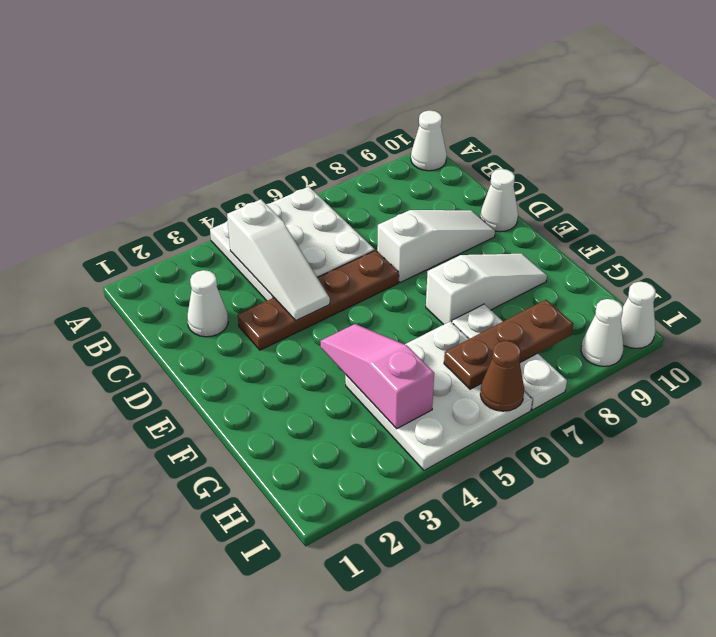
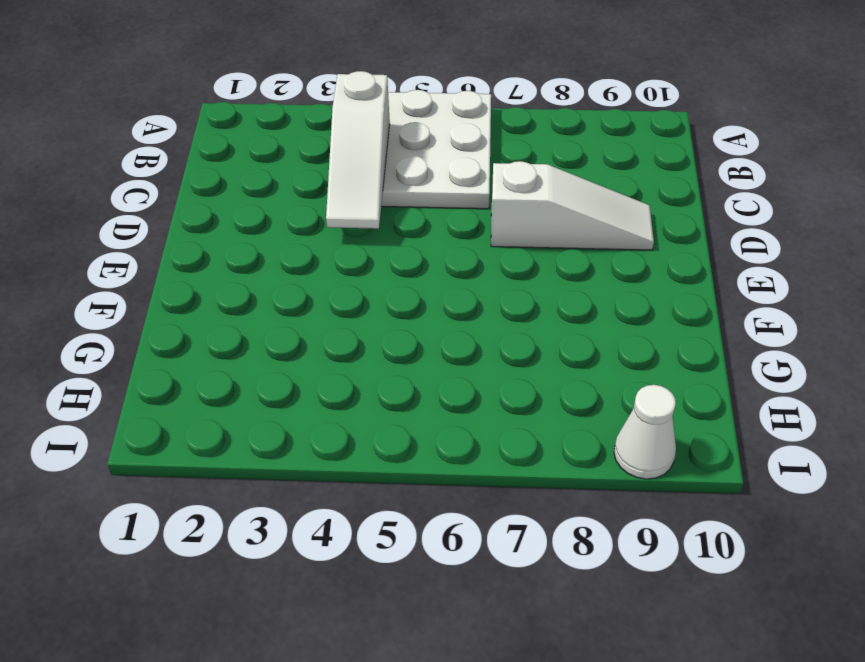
none -> white cone A10 level 1
none -> white cone C2 level 1
none -> brown plate D3:D6 level 1

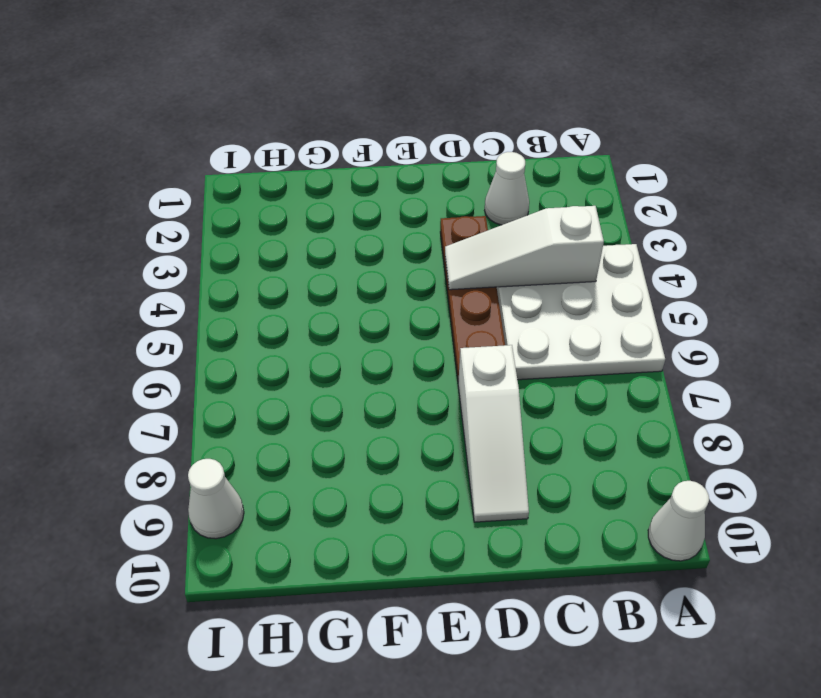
none -> white cone D10 level 1
none -> white slope F7:F9 level 1 top 7
none -> white plate G4:I6 level 1

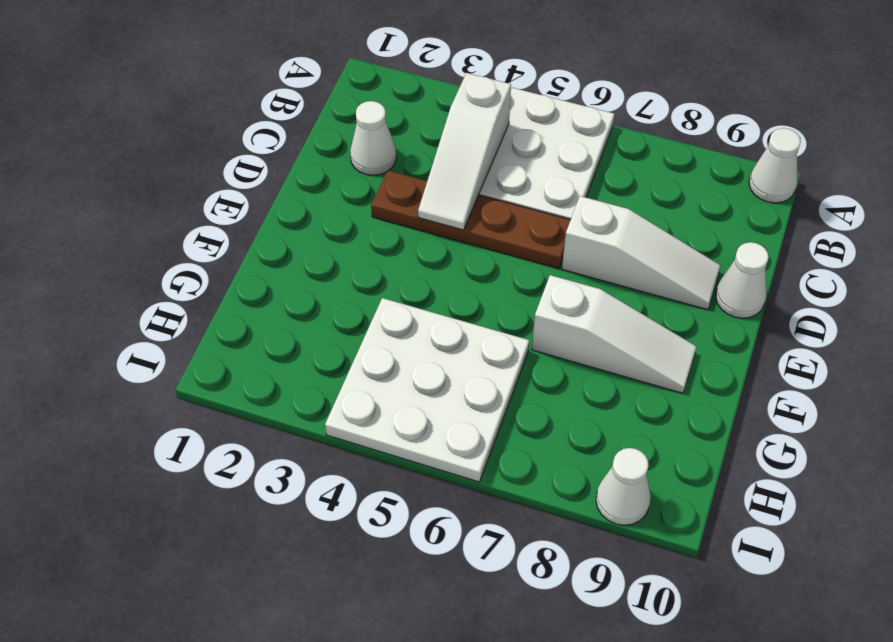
none -> white plate G7:I7 level 1
none -> white cone I10 level 1
none -> pink slope F4:H4 level 2 top H

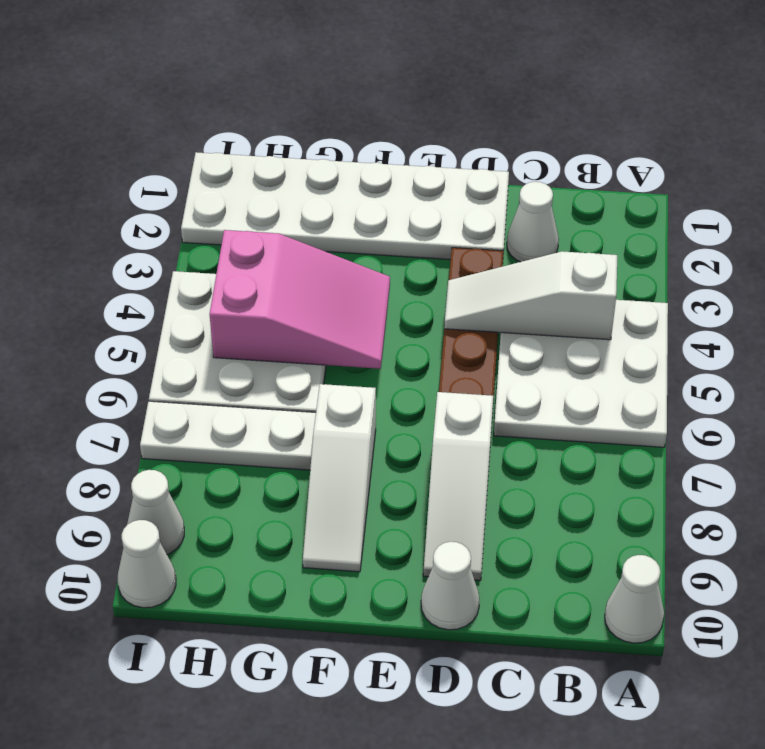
white plate D1:I2 level 1 -> none
pink slope F4:H5 level 2 top H -> pink slope F4:H4 level 2 top H
none -> brown plate H6:H8 level 2
none -> brown cone I6 level 2

